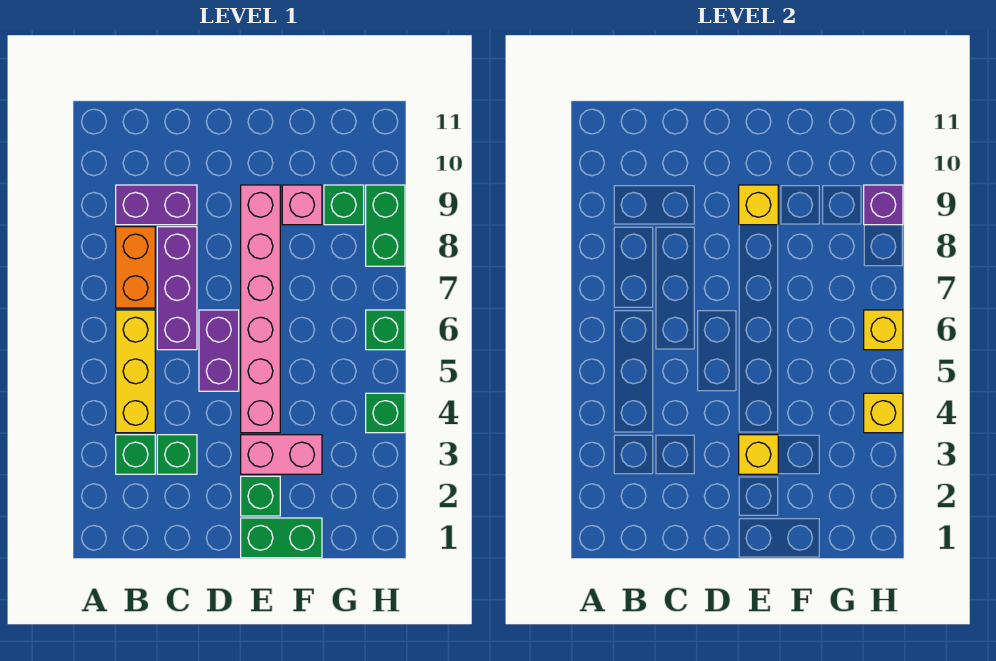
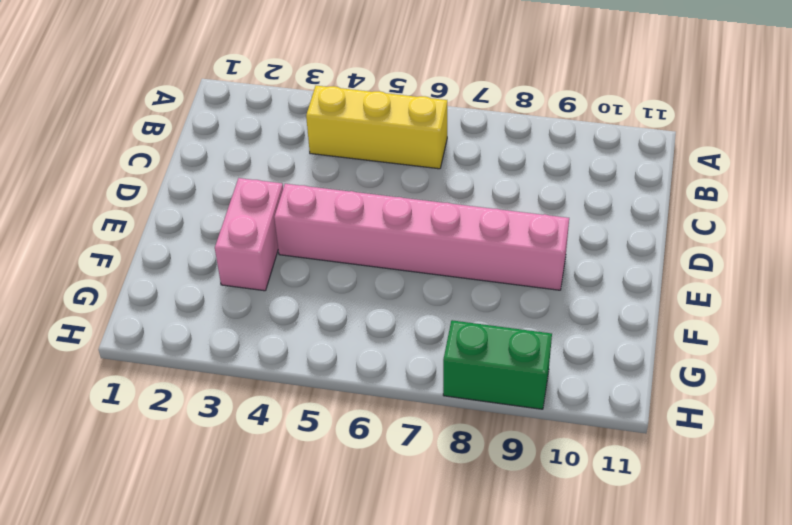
none -> green brick B3 level 1
none -> orange brick B7:B8 level 1
none -> purple brick B9:C9 level 1

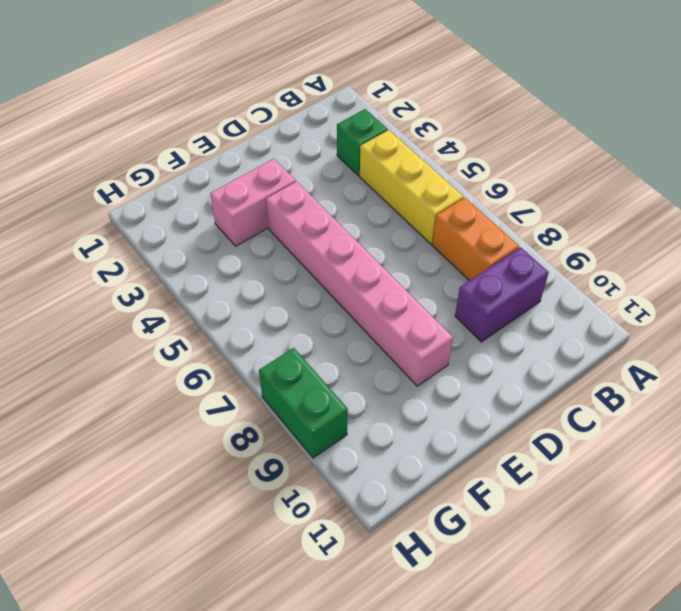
none -> green brick C3 level 1
none -> purple brick C6:C8 level 1
none -> purple brick D5:D6 level 1

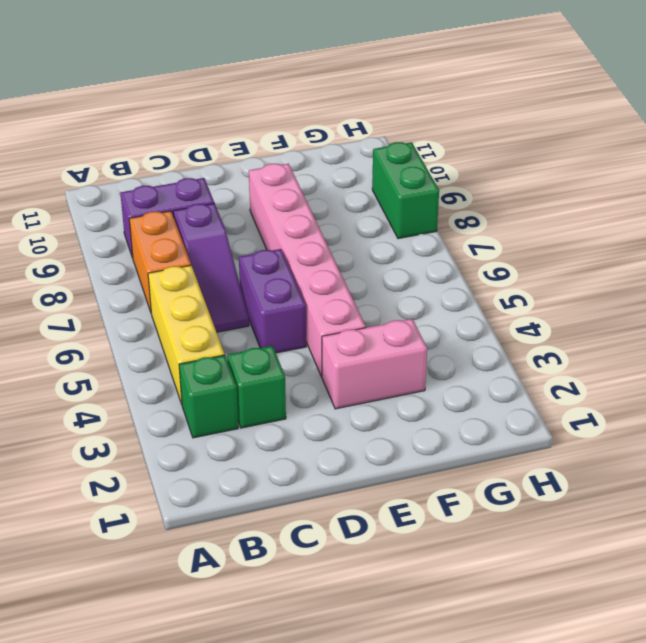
purple slope C6:C8 level 1 top 8 -> purple brick C6:C8 level 1
none -> green brick E1:F1 level 1
none -> green brick E2 level 1
none -> pink brick F9 level 1

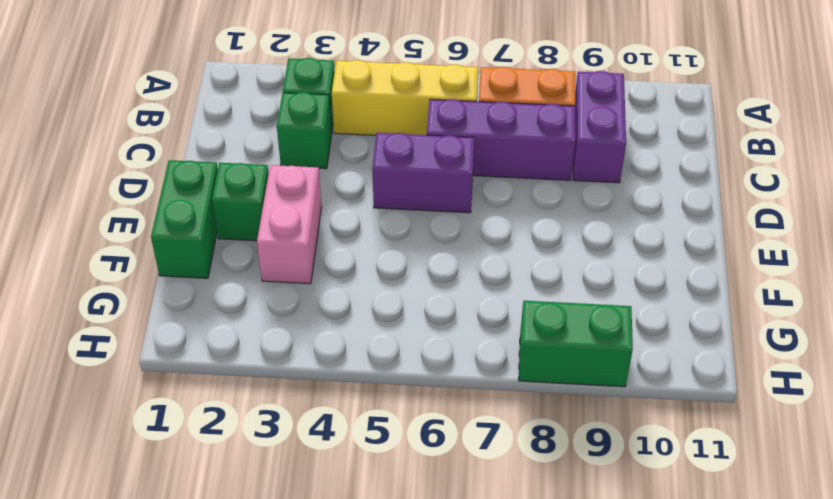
none -> pink brick E4:E9 level 1
none -> pink brick F9 level 1
none -> green brick G9 level 1

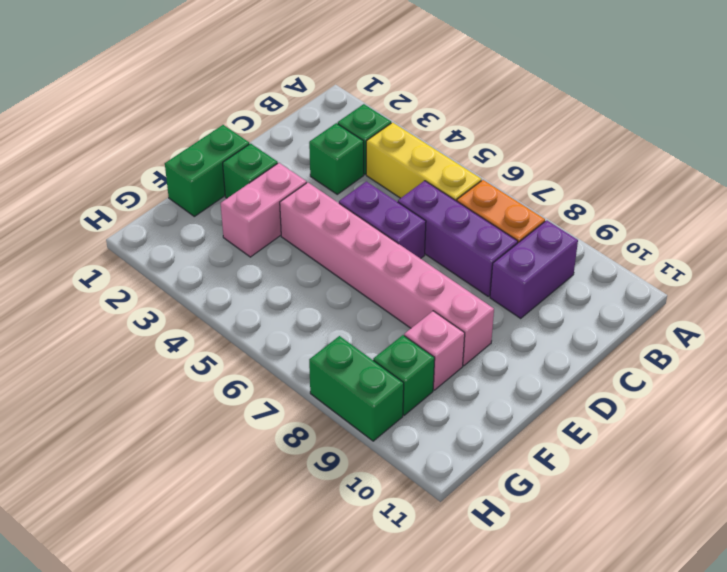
none -> green brick H4 level 1
none -> green brick H6 level 1
none -> yellow brick E3 level 2

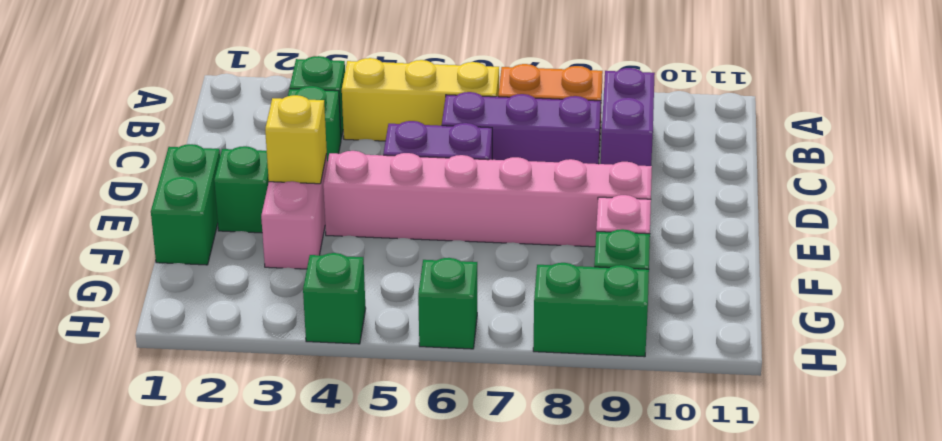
none -> yellow brick E9 level 2
none -> yellow brick H4 level 2
none -> yellow brick H6 level 2

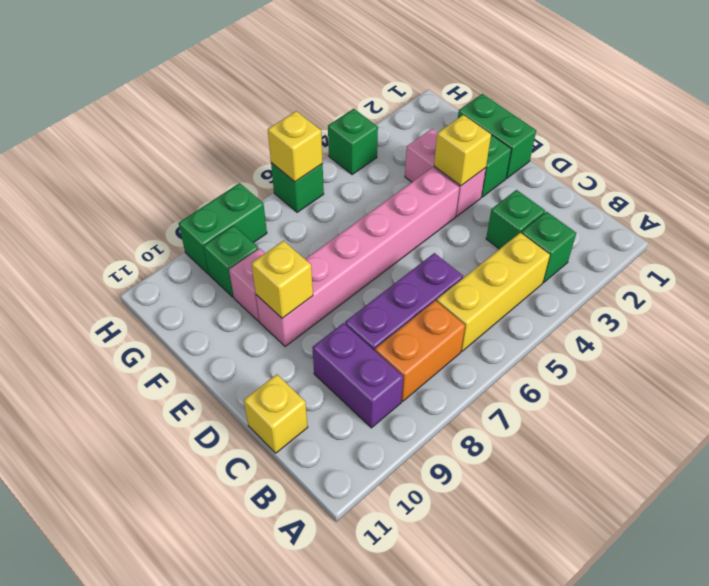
yellow brick C11 level 1 -> yellow brick H4 level 2
none -> purple brick D5:D6 level 1
none -> purple brick H9 level 2

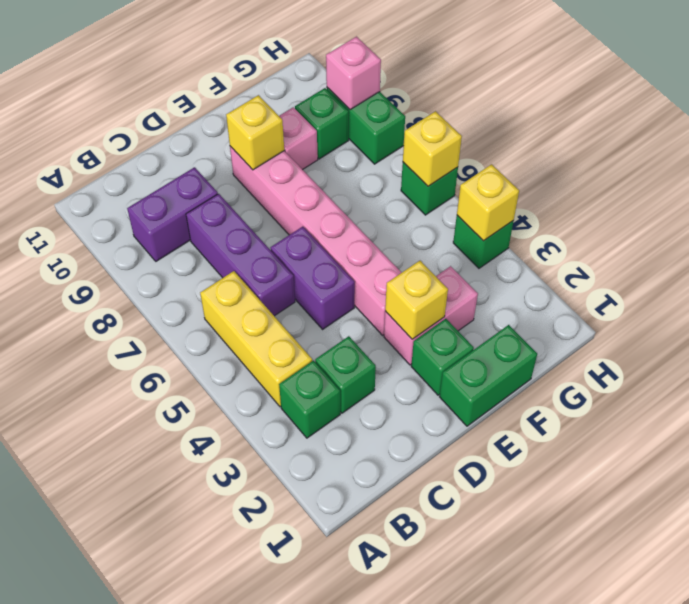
pink brick H9 level 2 -> purple brick H9 level 2
none -> orange brick B7:B8 level 1

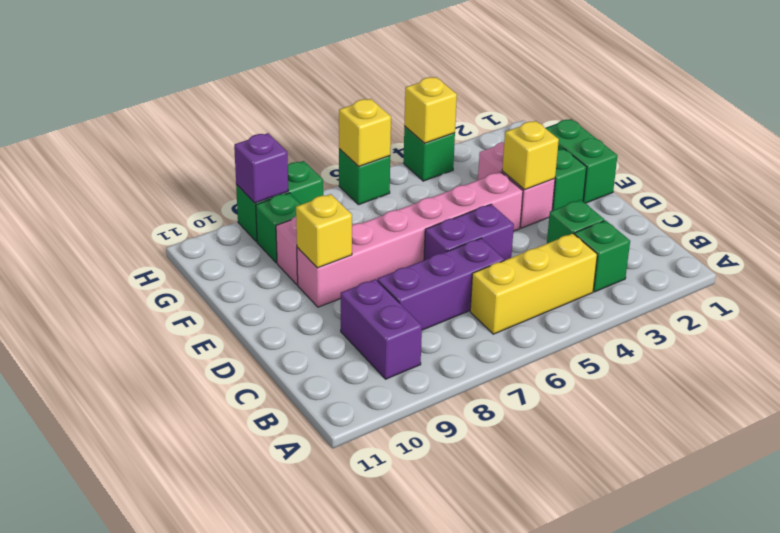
none -> orange brick B7:B8 level 1

